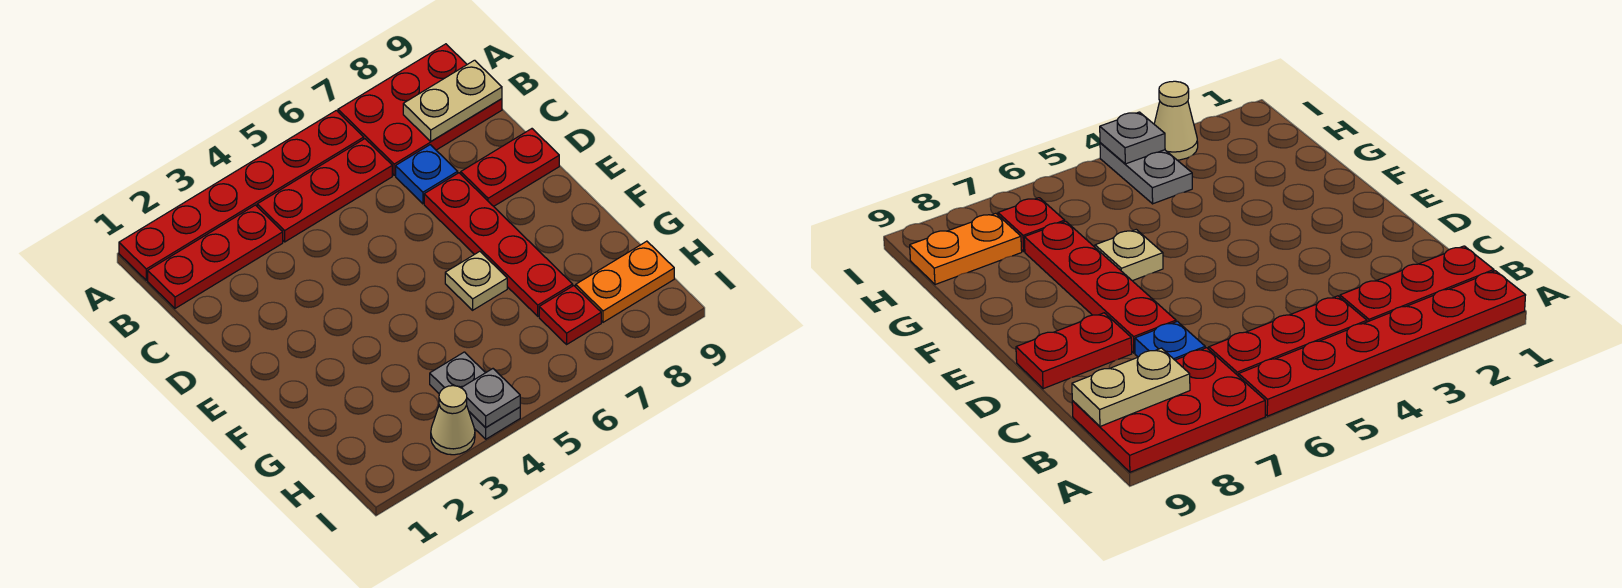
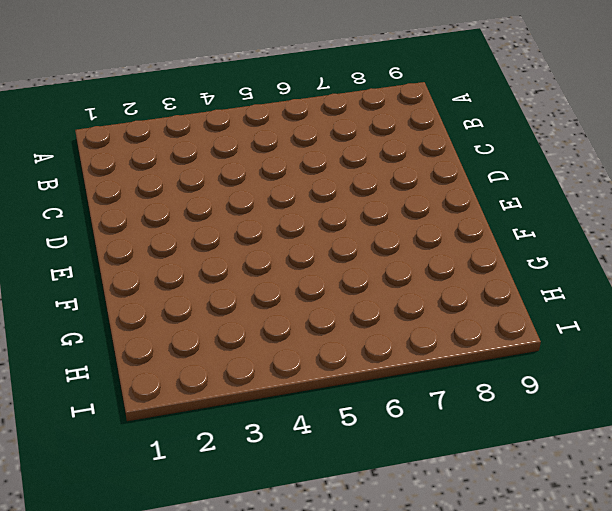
none -> red plate A1:A6 level 1
none -> red plate A7:B9 level 1
none -> red plate B1:B3 level 1

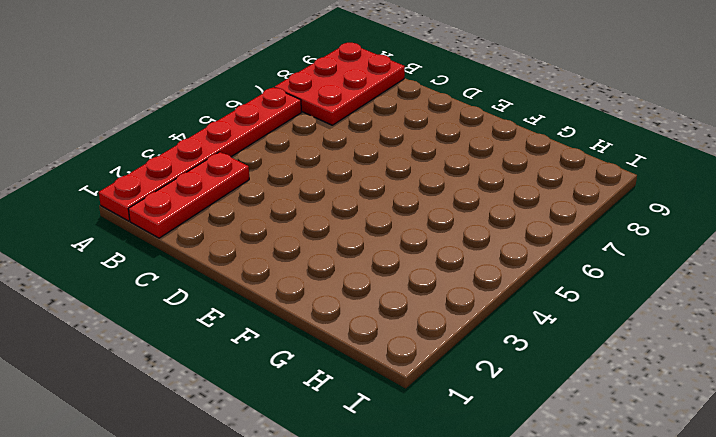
none -> red plate B4:B6 level 1
none -> blue plate C7 level 1
none -> red plate D7:G7 level 1

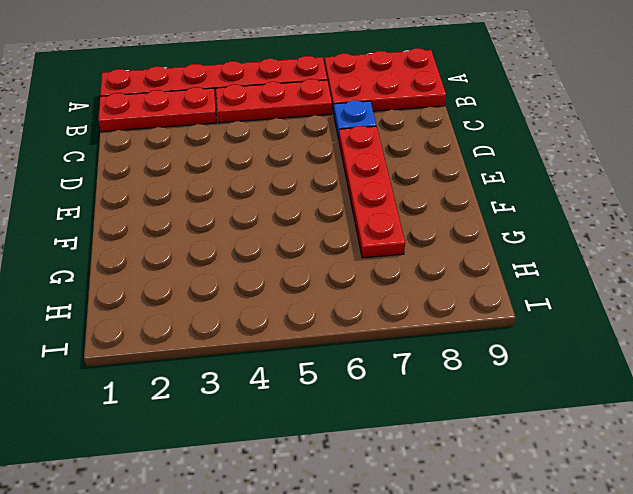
none -> red plate D8:D9 level 1
none -> tan plate F6 level 1
none -> grey plate H4:I4 level 1

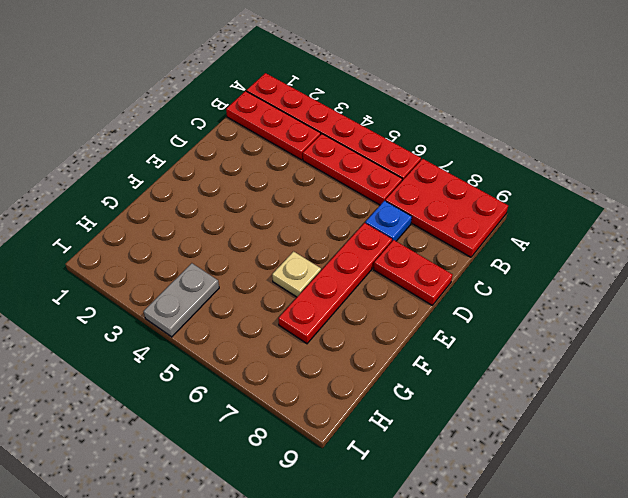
none -> red plate H7 level 1
none -> orange plate H8:H9 level 1
none -> tan cone I3 level 1

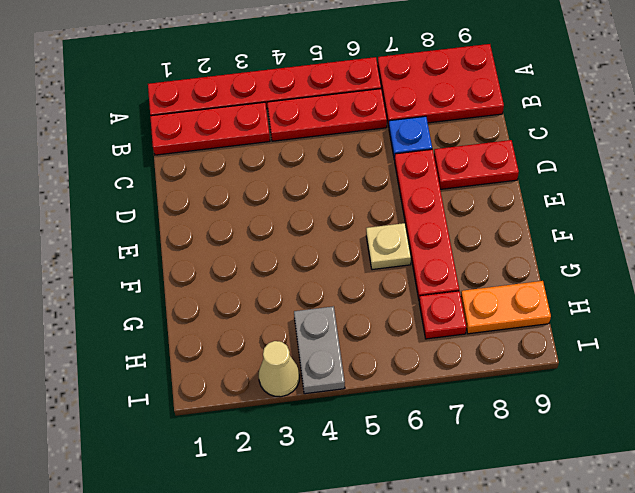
none -> tan plate B8:B9 level 2
none -> grey plate I4 level 2

